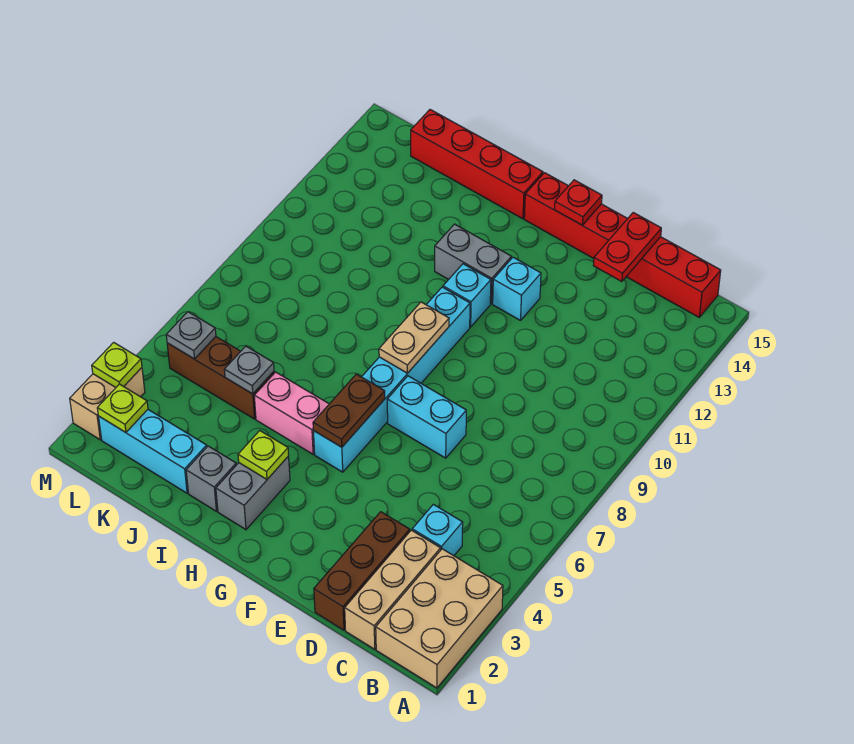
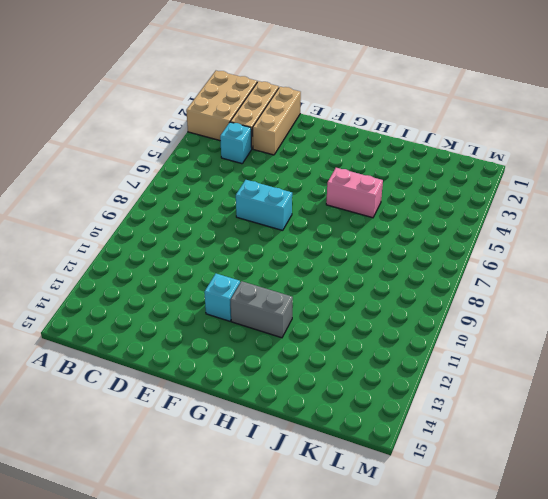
tan brick D1:D3 level 1 -> brown brick D1:D3 level 1
none -> red brick B15:G15 level 1
none -> cyan brick G5:G10 level 1
none -> cyan brick G11 level 1

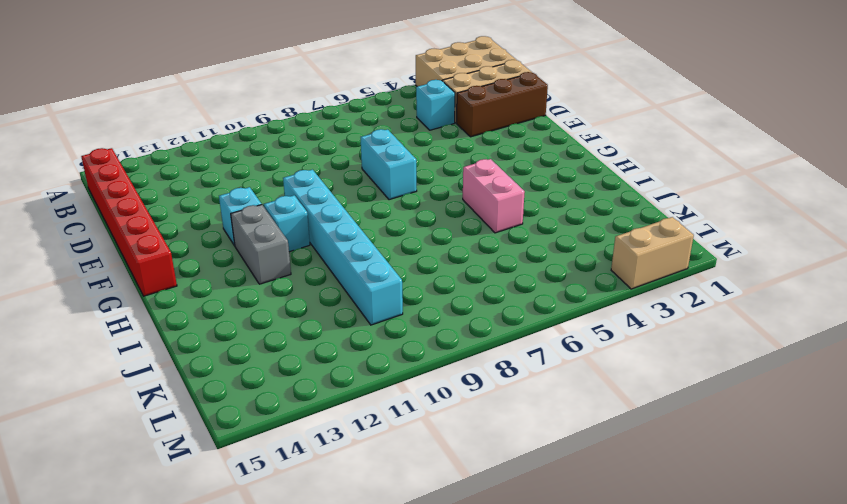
cyan brick F10:K10 level 1 -> cyan brick G5:G10 level 1
none -> grey brick H2:H3 level 1
none -> red brick H15:K15 level 1
none -> grey brick I2 level 1

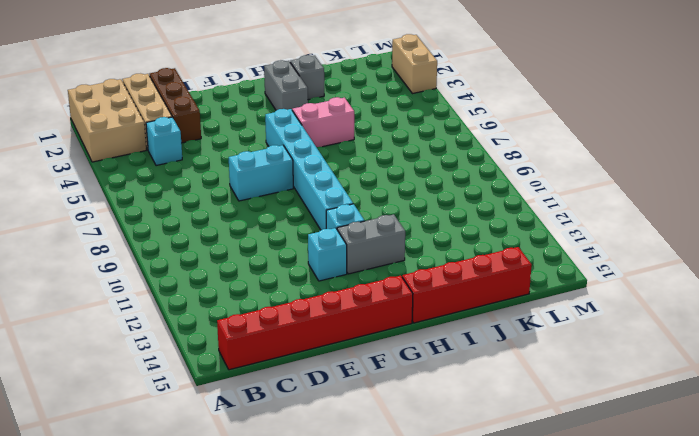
none -> cyan brick J2:L2 level 1
none -> brown brick J5:L5 level 1
none -> red plate D14:D15 level 2

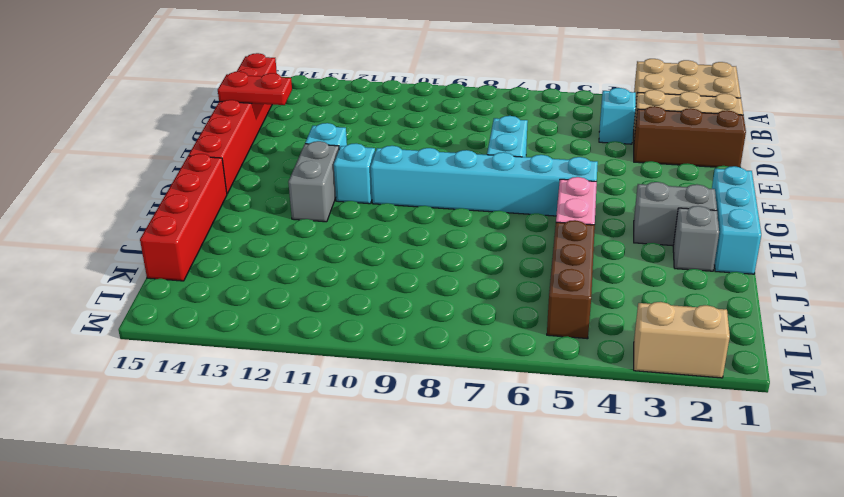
cyan brick G1:I1 level 1 -> cyan brick J2:L2 level 1
none -> red plate F15 level 2
none -> brown plate G5:G6 level 2
none -> tan plate G8:G9 level 2

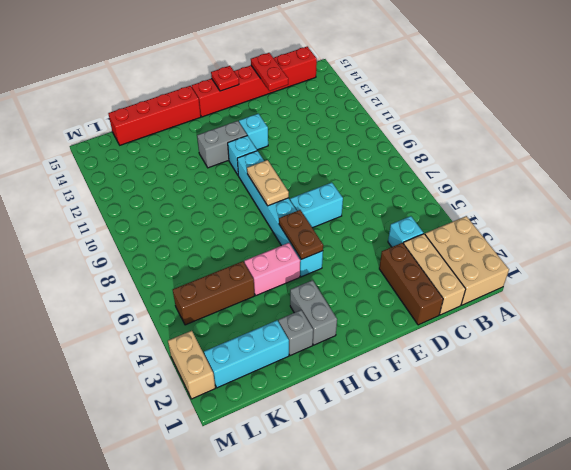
none -> lime plate H3 level 2
none -> grey plate J5 level 2
none -> lime plate L2 level 2

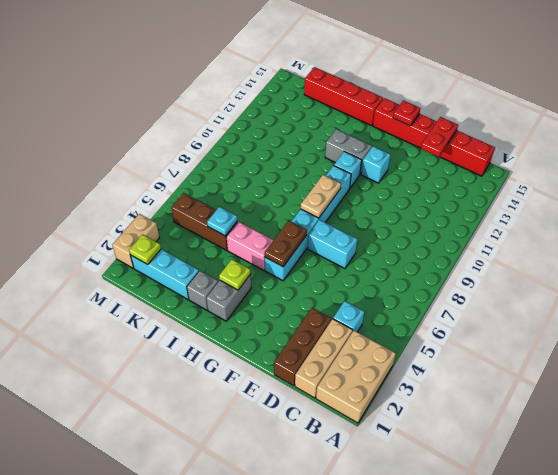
cyan plate J5 level 2 -> grey plate J5 level 2
none -> grey plate L5 level 2
none -> lime plate M3 level 2

